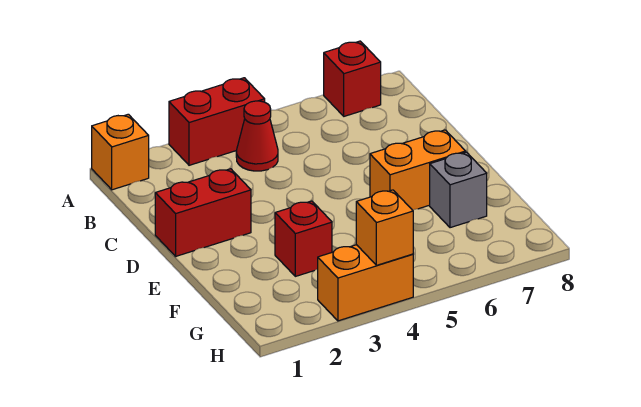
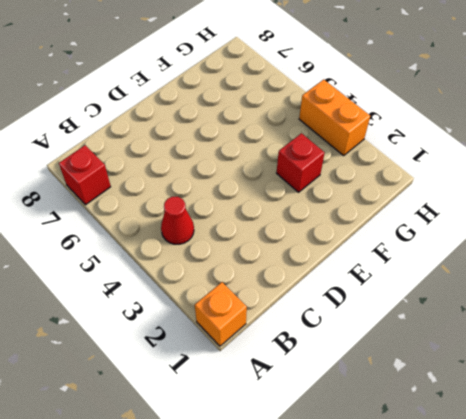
none -> red brick A3:A4 level 1
none -> red brick D1:D2 level 1

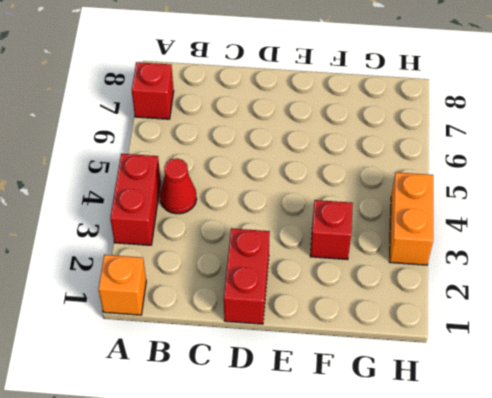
none -> orange brick E6:E7 level 1
none -> grey brick F7 level 1

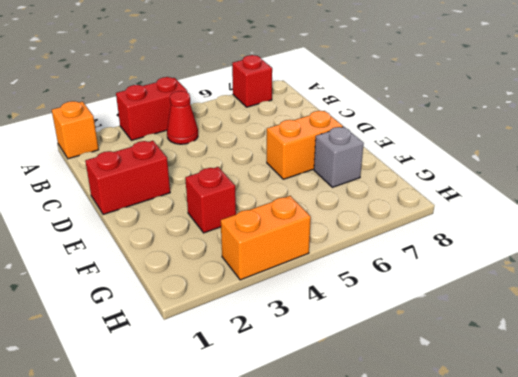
none -> orange brick H4 level 2

